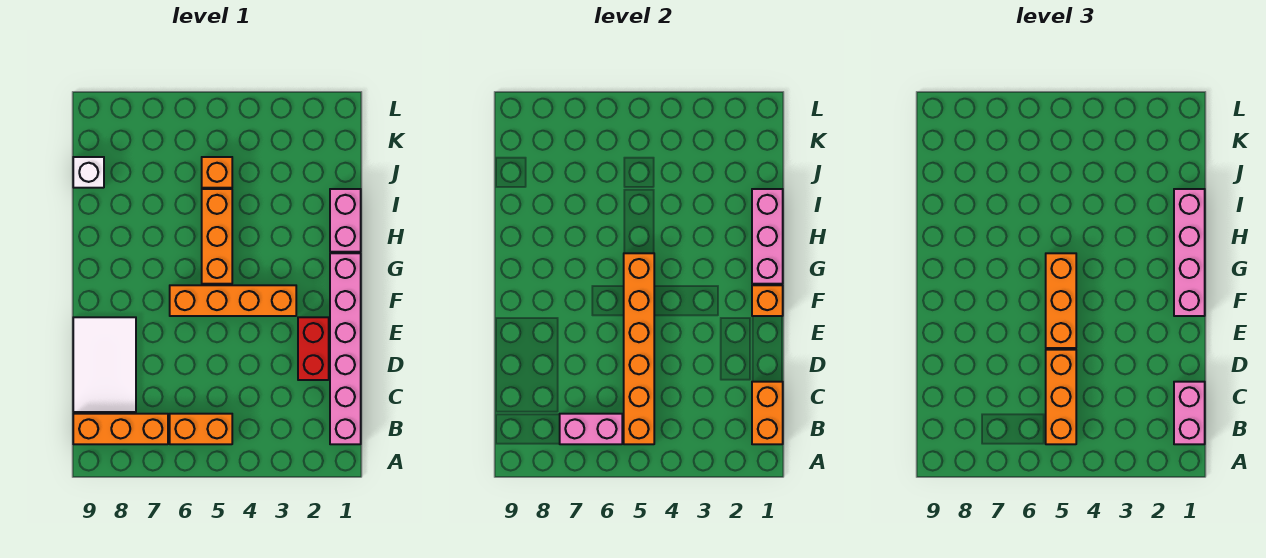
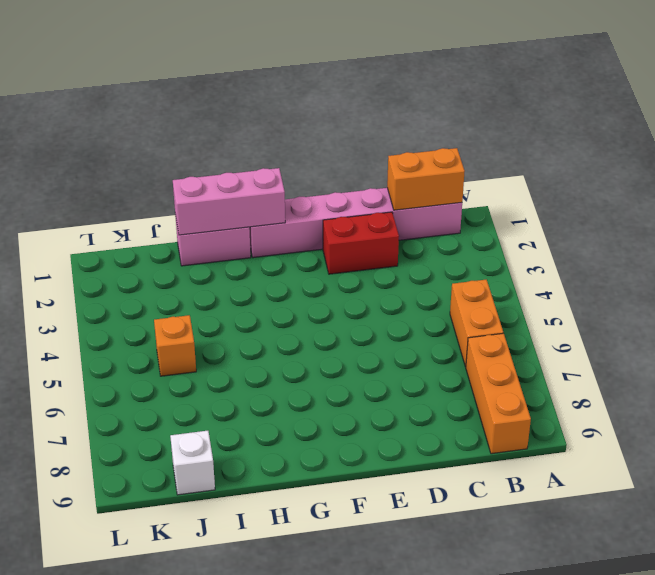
none -> white tile C8:E9 level 1
none -> orange brick F3:F6 level 1
none -> orange brick G5:I5 level 1

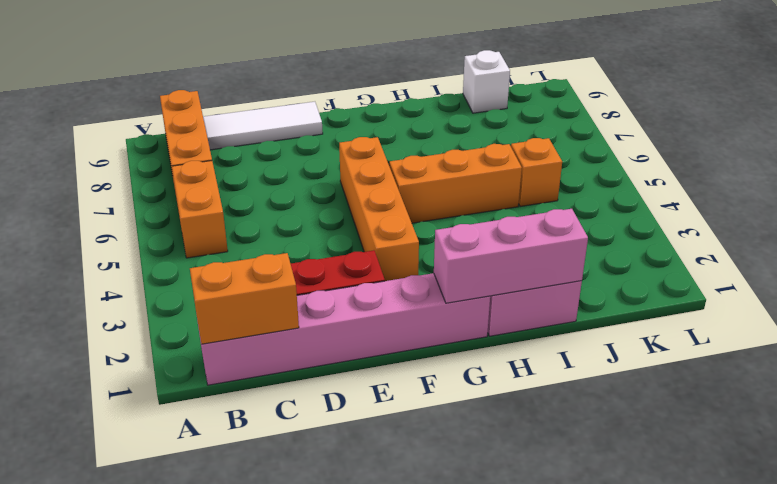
white tile C9:E9 level 1 -> white tile C8:E9 level 1
none -> orange brick B5:G5 level 2
none -> pink brick B6:B7 level 2
none -> orange brick F1 level 2

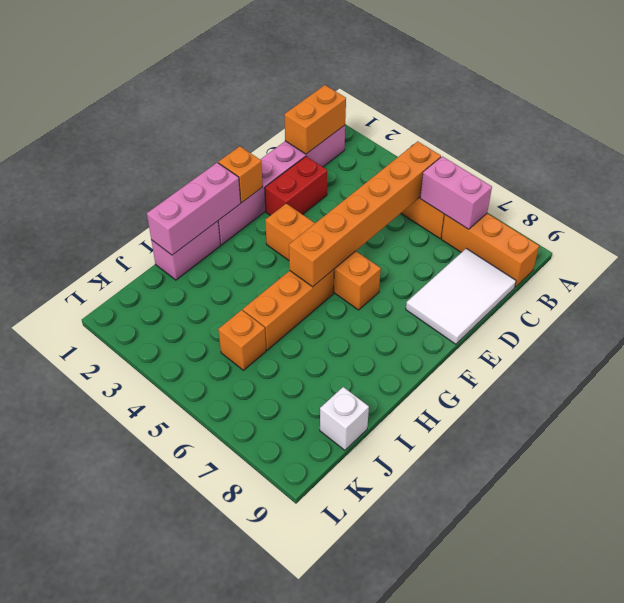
none -> pink brick B1:C1 level 3
none -> orange brick B5:D5 level 3
none -> orange brick E5:G5 level 3

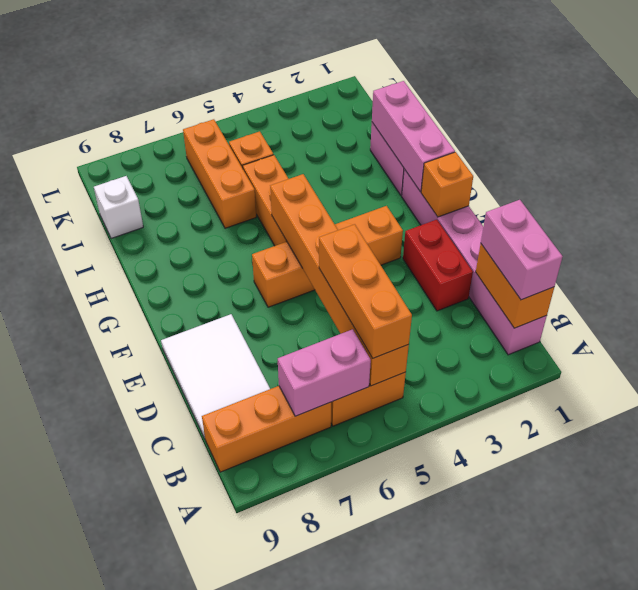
orange brick I6:K6 level 1 -> orange brick E5:G5 level 3
none -> pink brick F1:I1 level 3

